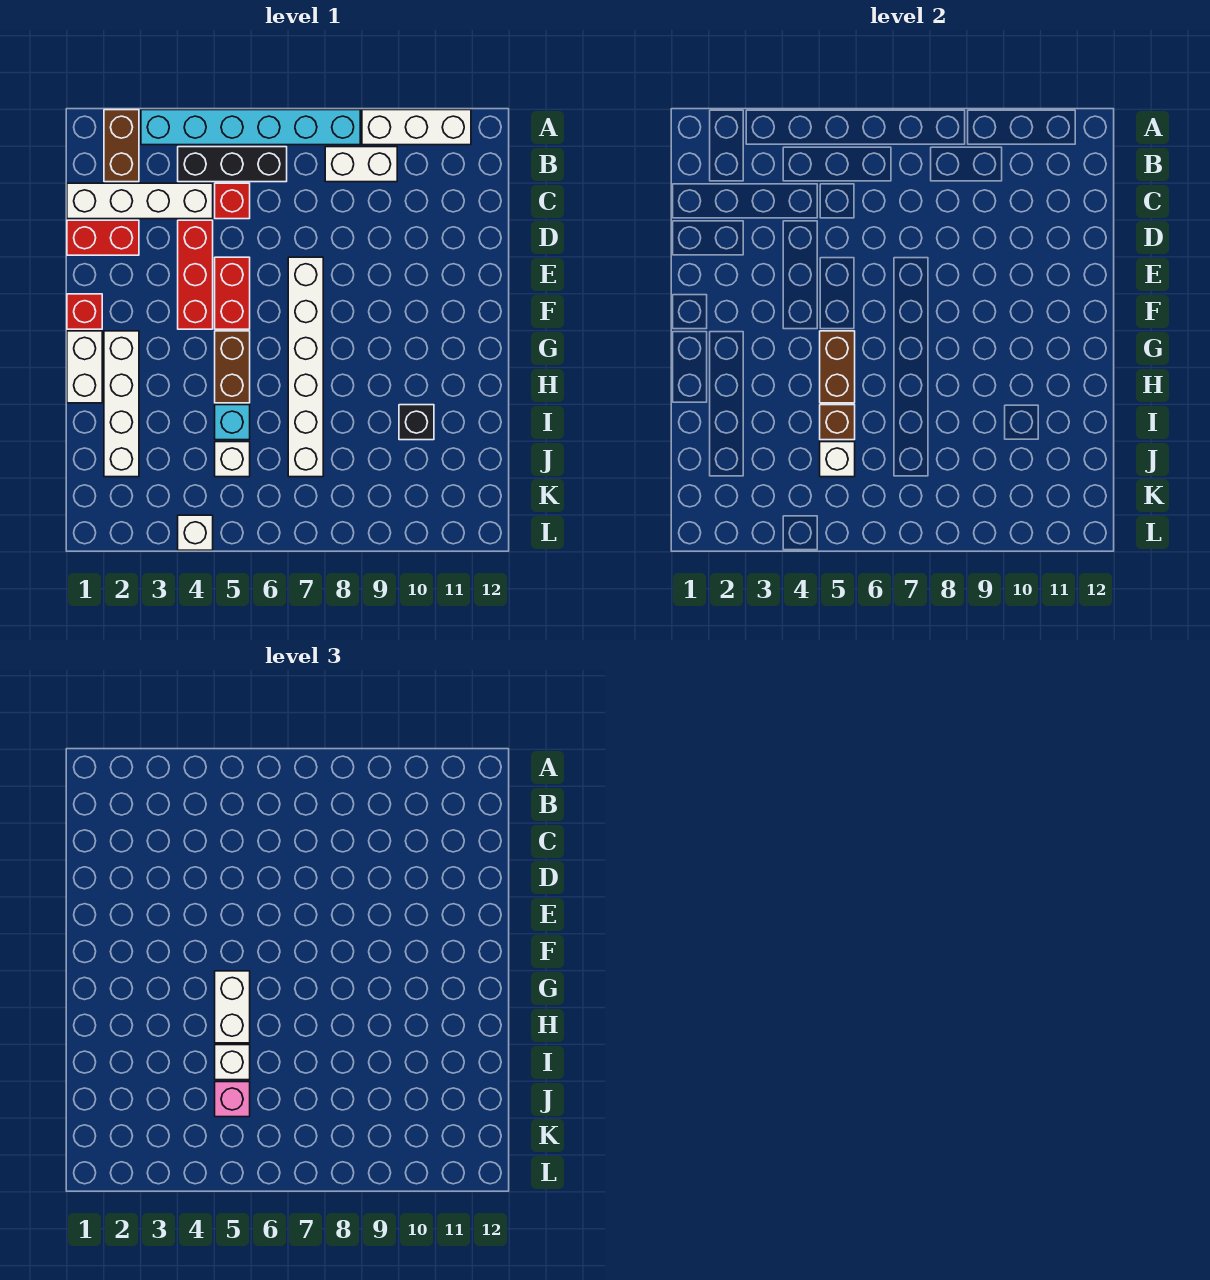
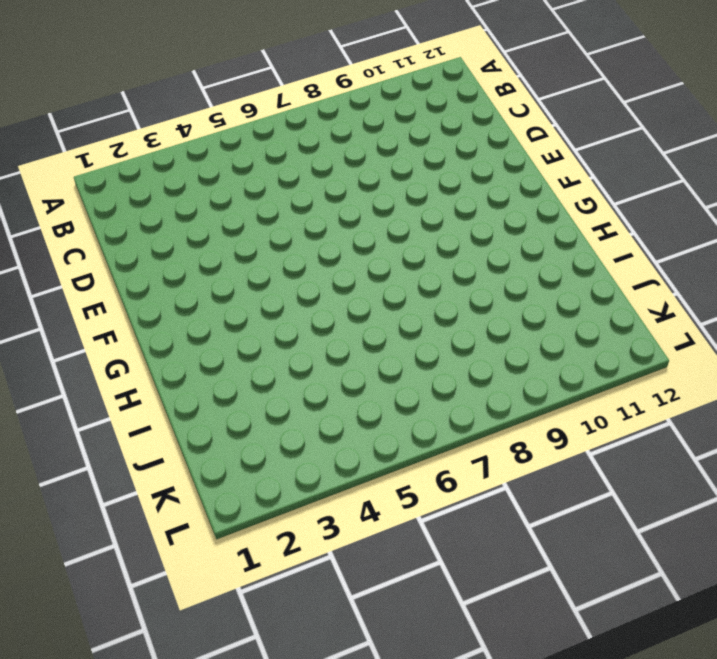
none -> brown brick A2:B2 level 1
none -> cyan brick A3:A8 level 1
none -> white brick A9:A11 level 1

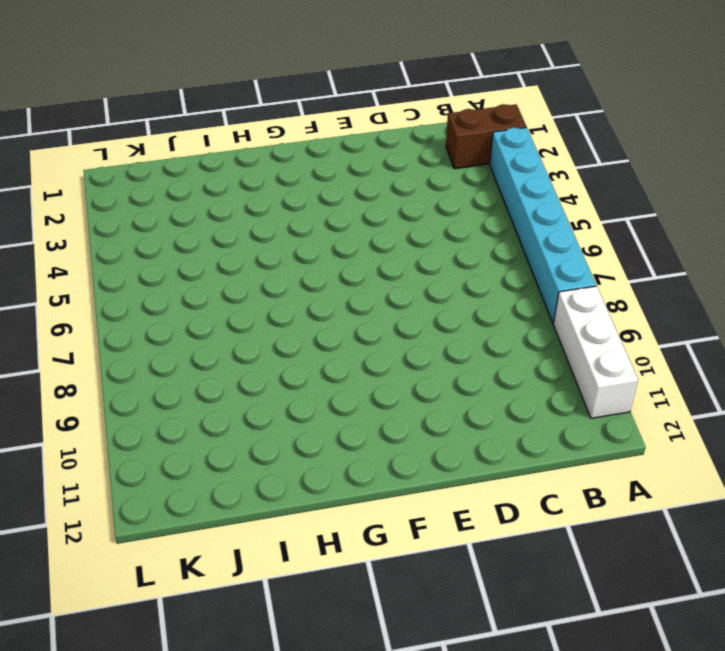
none -> black brick B4:B6 level 1
none -> white brick B8:B9 level 1
none -> white brick C1:C4 level 1

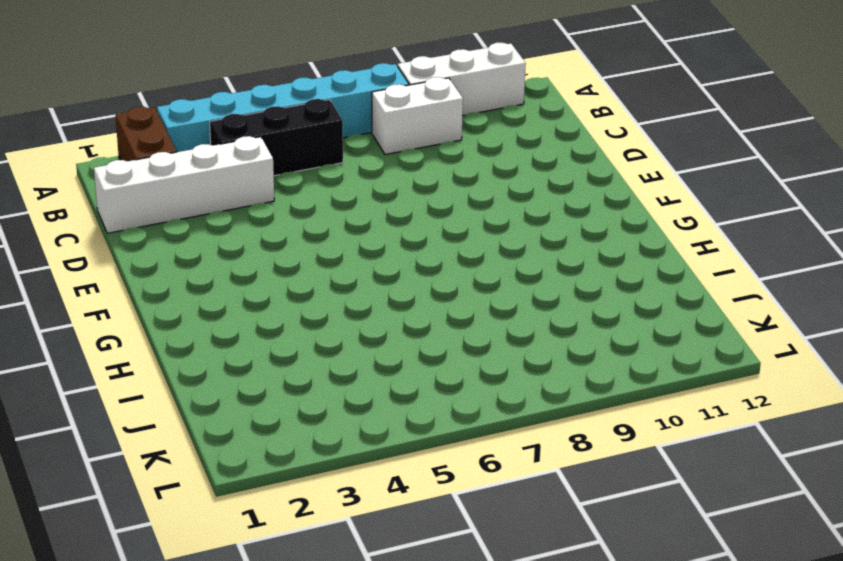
none -> red brick C5 level 1
none -> red brick D1:D2 level 1
none -> red brick D4:F4 level 1

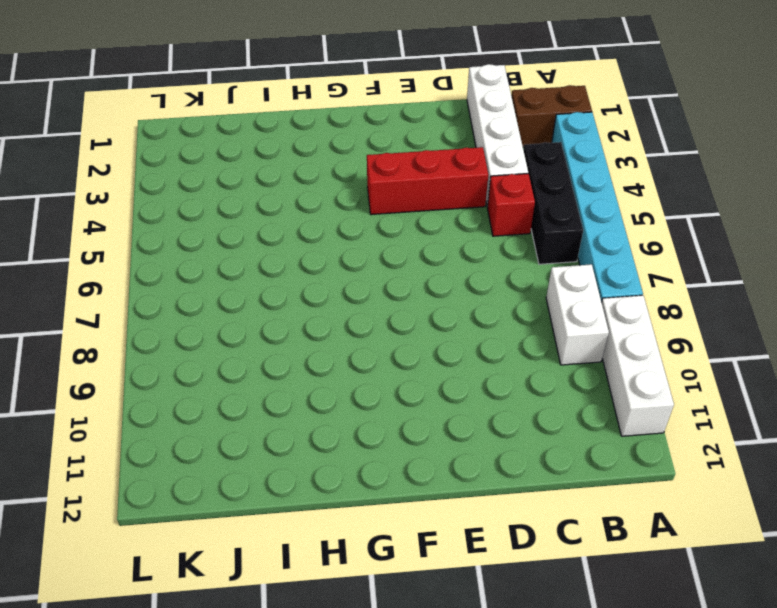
none -> red brick D1:D2 level 1
none -> red brick E5:F5 level 1
none -> white brick E7:J7 level 1

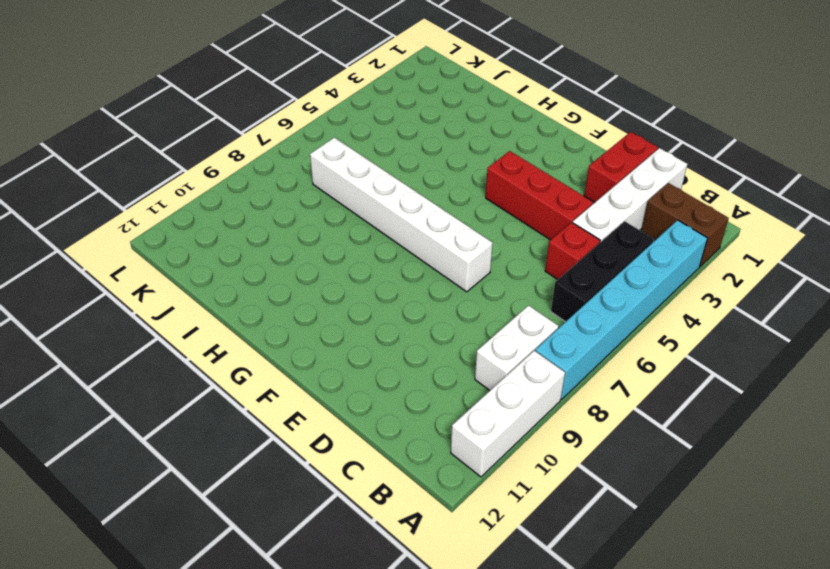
none -> red brick E5:F5 level 1
none -> red brick F1 level 1
none -> white brick G1:H1 level 1

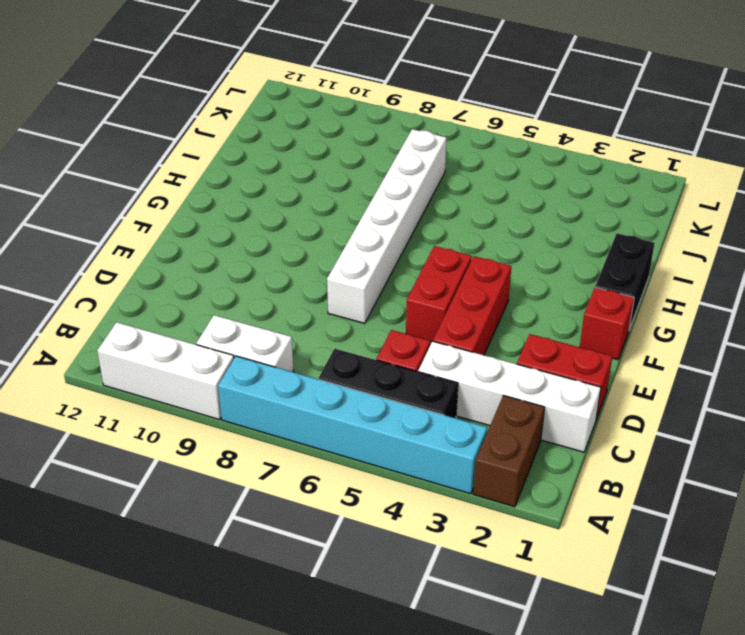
black brick G1:H1 level 1 -> white brick G1:H1 level 1
none -> white brick G2:J2 level 1
none -> brown brick G5:H5 level 1
none -> cyan brick I5 level 1

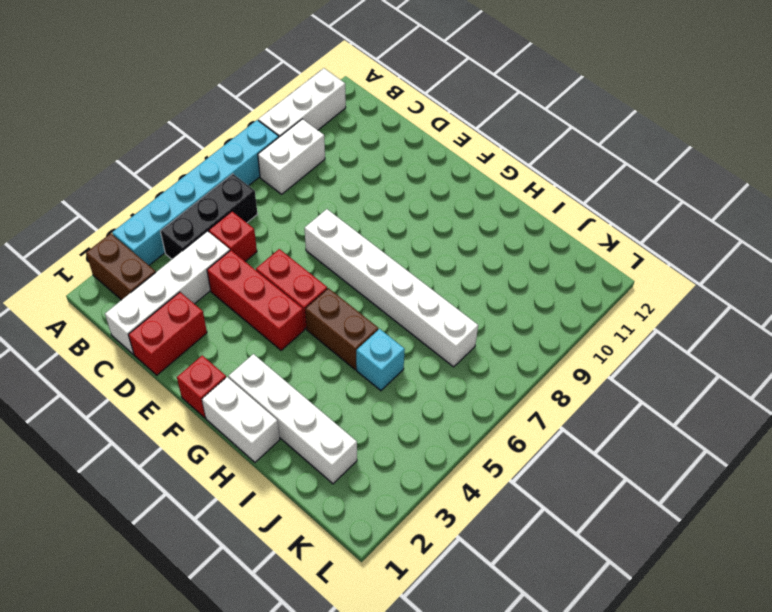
none -> black brick I10 level 1
none -> white brick J5 level 1
none -> white brick L4 level 1

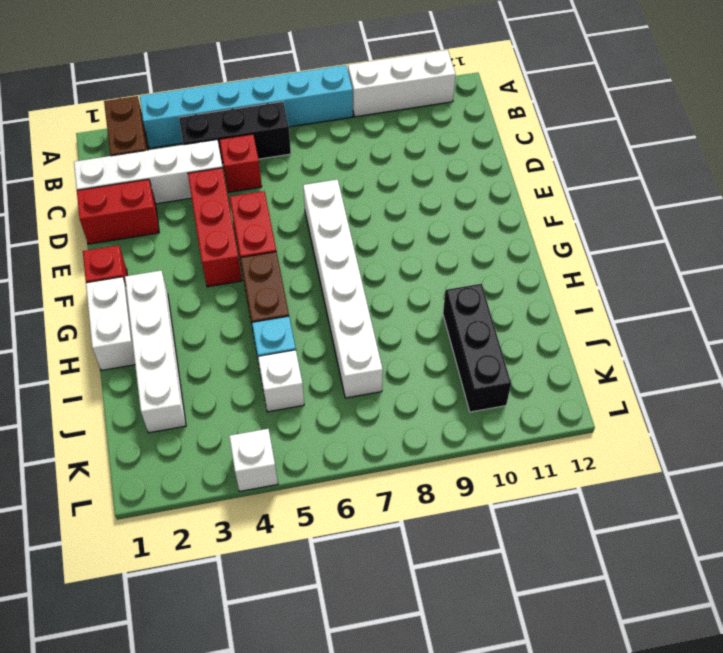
black brick I10:K10 level 1 -> black brick I10 level 1
none -> white brick B8:B9 level 1
none -> brown brick G5:H5 level 2
none -> brown brick I5 level 2

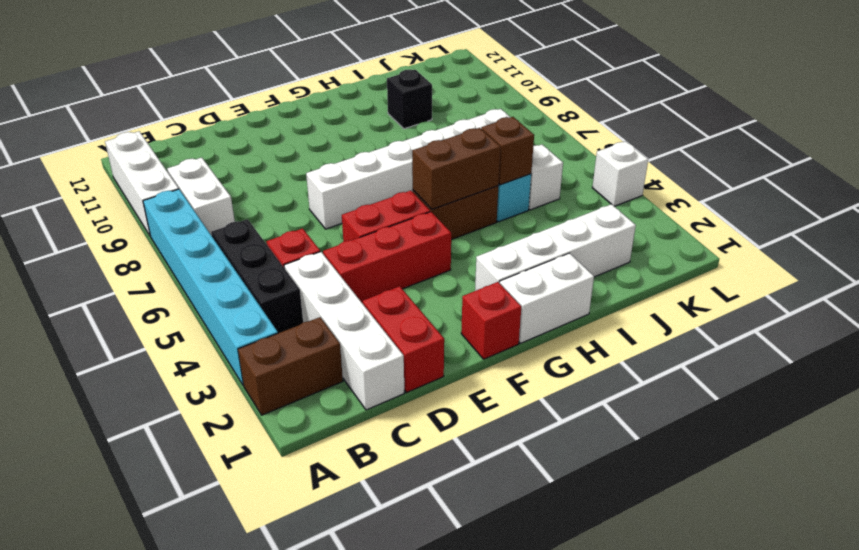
none -> white brick J5 level 2
none -> white brick G5:H5 level 3
none -> white brick I5 level 3

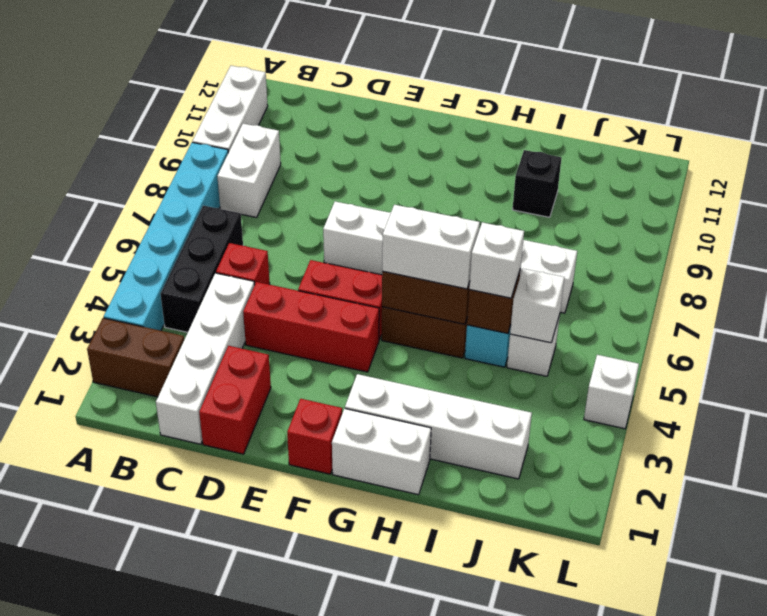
none -> pink brick J5 level 3

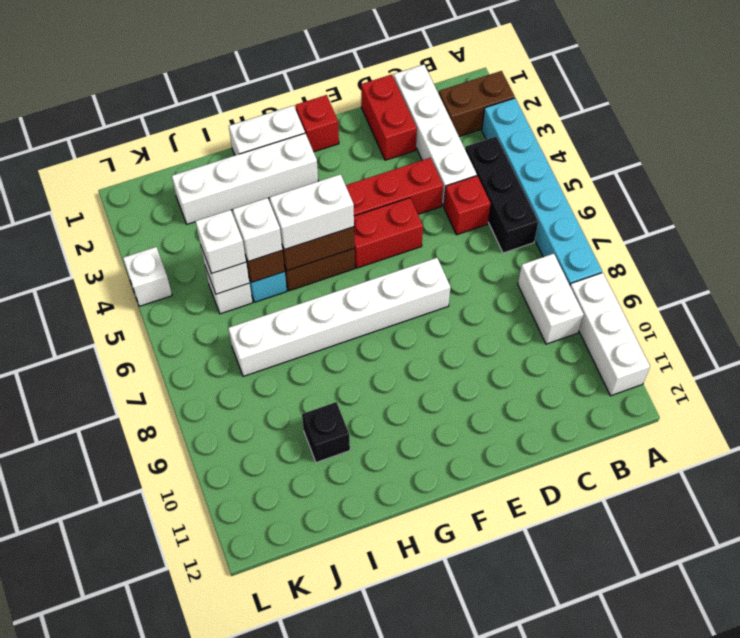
white brick J5 level 3 -> pink brick J5 level 3

